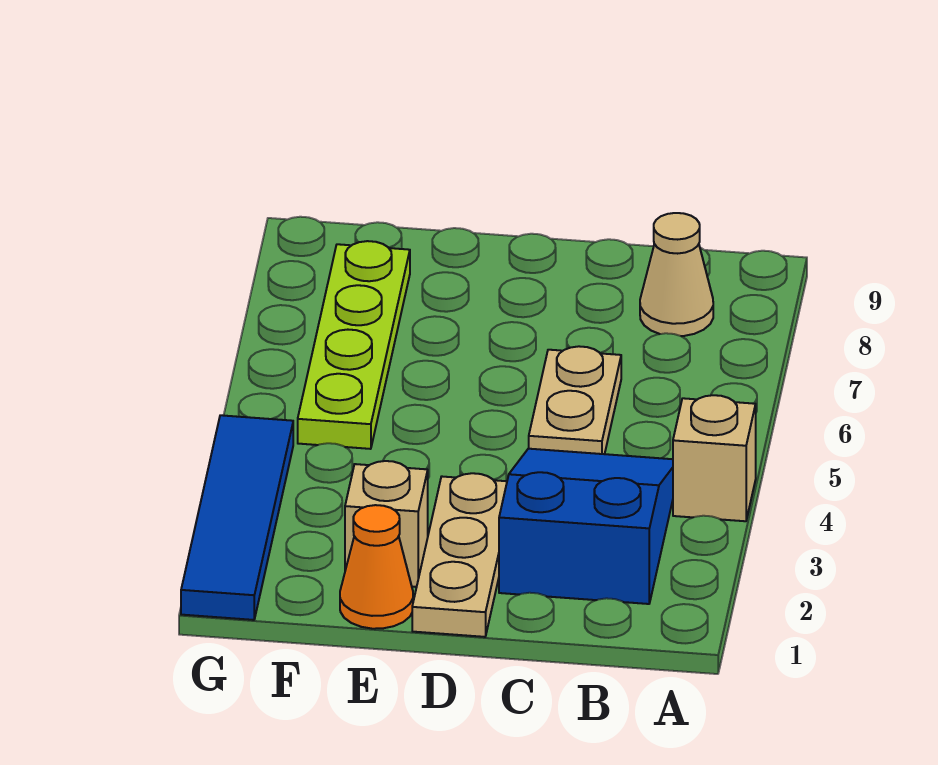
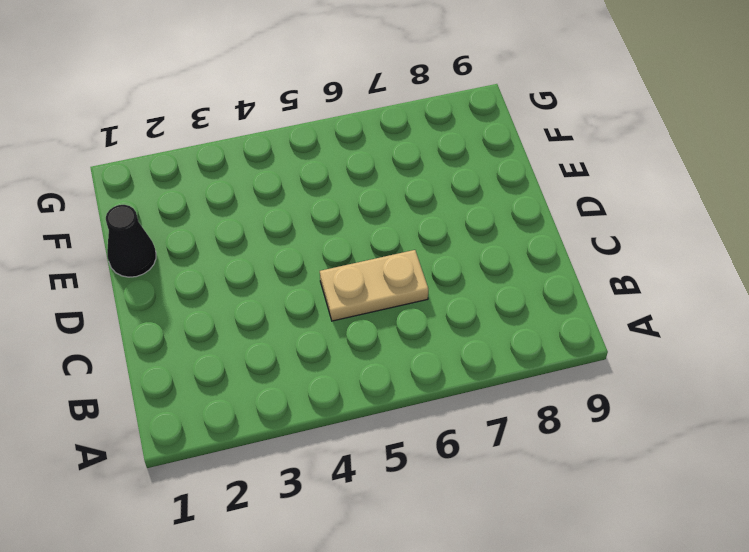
black cone E1 level 1 -> orange cone E1 level 1
none -> tan brick A4 level 1
none -> blue slope B2:C4 level 1 top 2

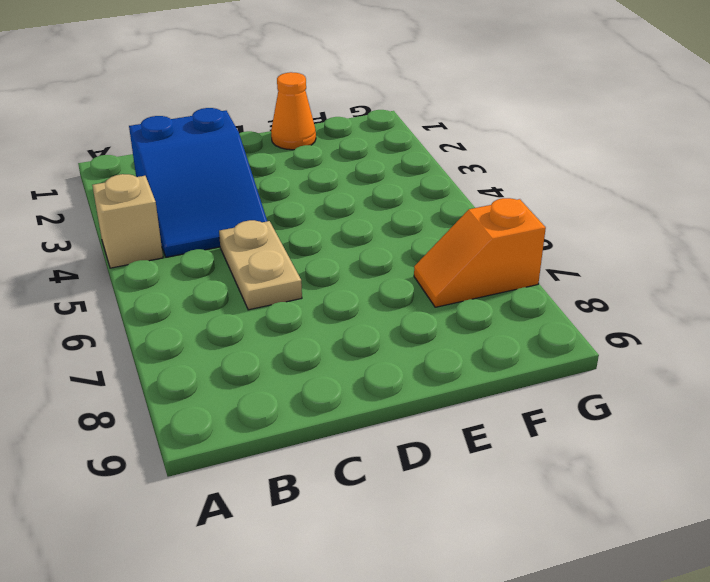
orange slope F7:G7 level 1 top G -> lime plate F5:F8 level 1
none -> tan cone B8 level 1
none -> tan plate D1:D3 level 1

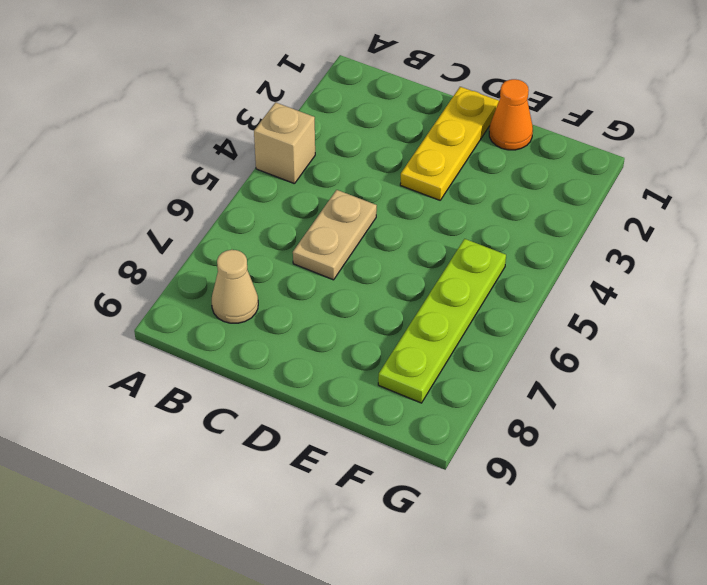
yellow plate D1:D3 level 1 -> tan plate D1:D3 level 1
none -> blue slope B2:C4 level 1 top 2
none -> tan brick E2 level 1

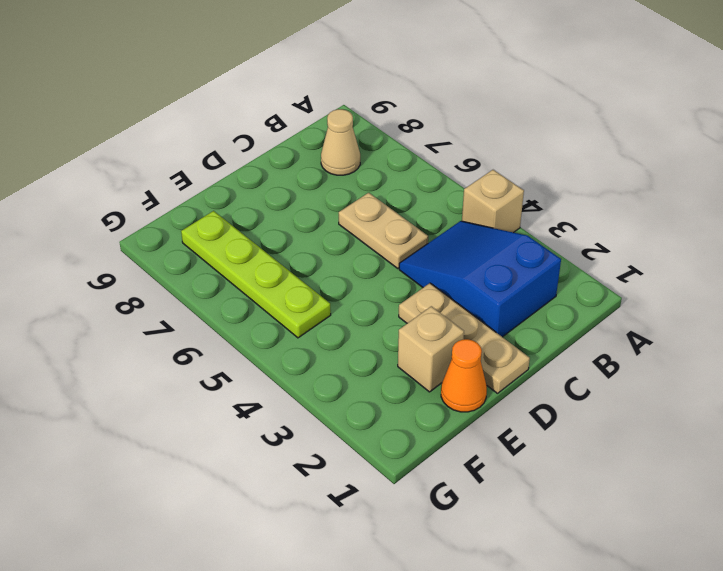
none -> blue tile G1:G4 level 1

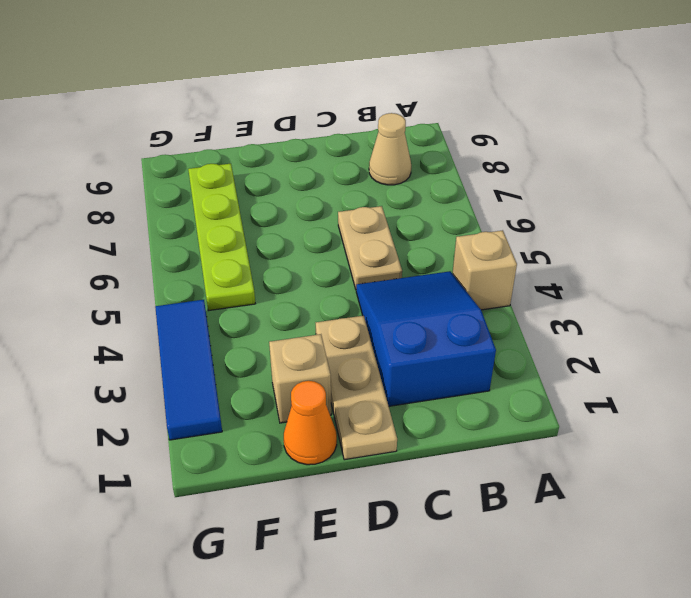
blue tile G2:G4 level 1 -> blue tile G1:G4 level 1

